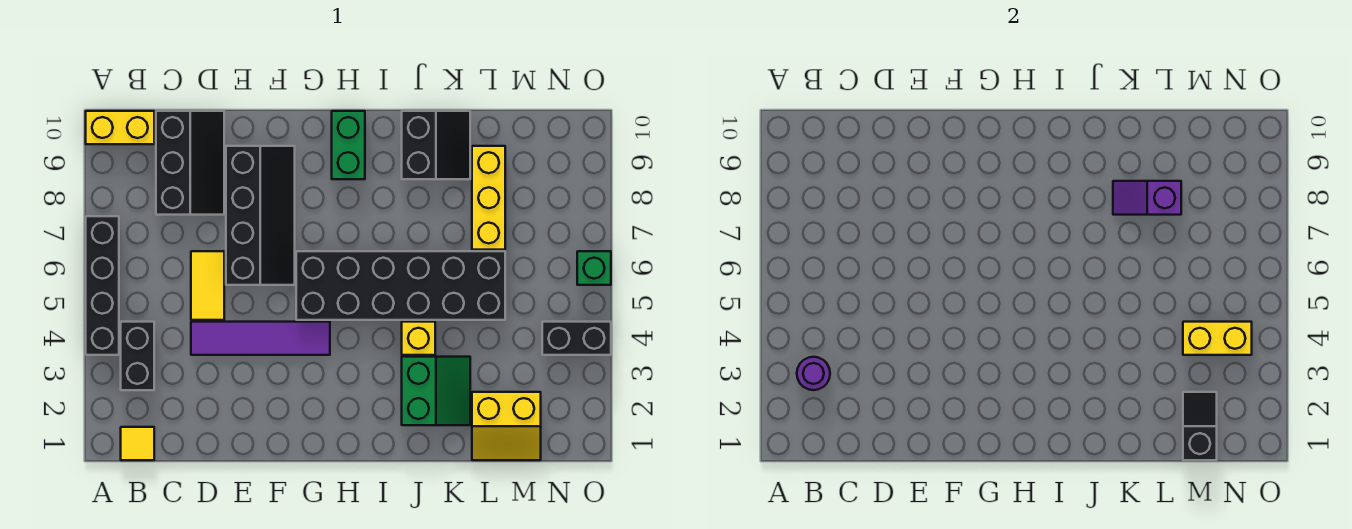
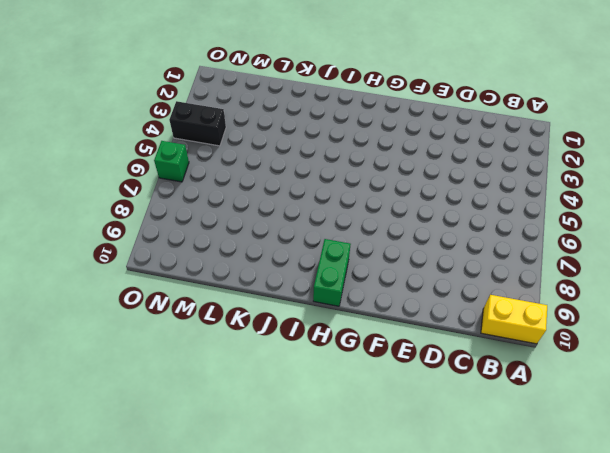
none -> black brick A4:A7 level 1
none -> yellow tile B1 level 1
none -> black brick B3:B4 level 1

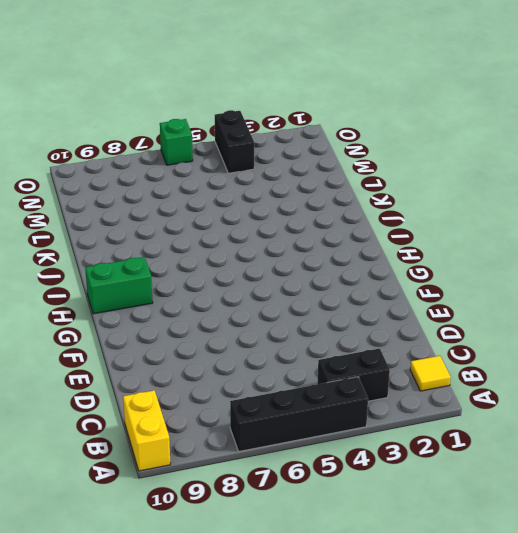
none -> black slope C8:D10 level 1 top C
none -> purple tile D4:G4 level 1
none -> yellow tile D5:D6 level 1

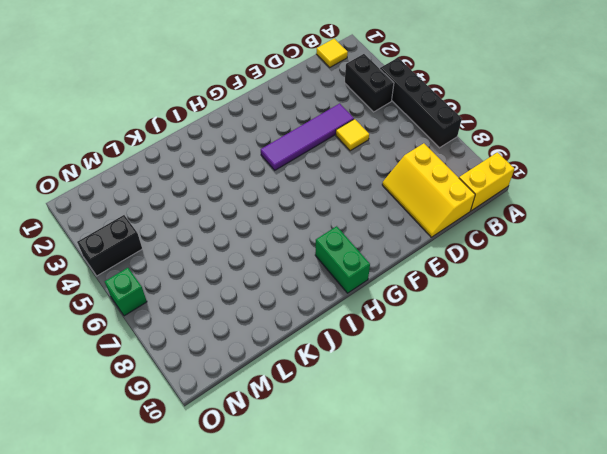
yellow slope C8:D10 level 1 top C -> black slope C8:D10 level 1 top C
yellow tile D5 level 1 -> yellow tile D5:D6 level 1
none -> black slope E6:F9 level 1 top E
none -> black brick G5:L6 level 1
none -> green slope J2:K3 level 1 top J

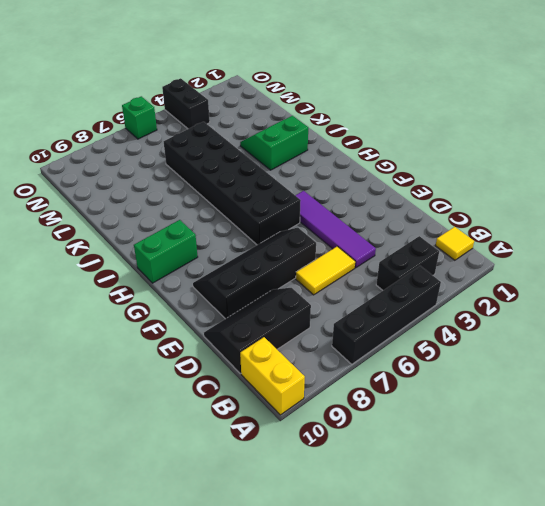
none -> yellow brick J4 level 1
none -> black slope J9:K10 level 1 top J
none -> yellow slope L1:M2 level 1 top 2

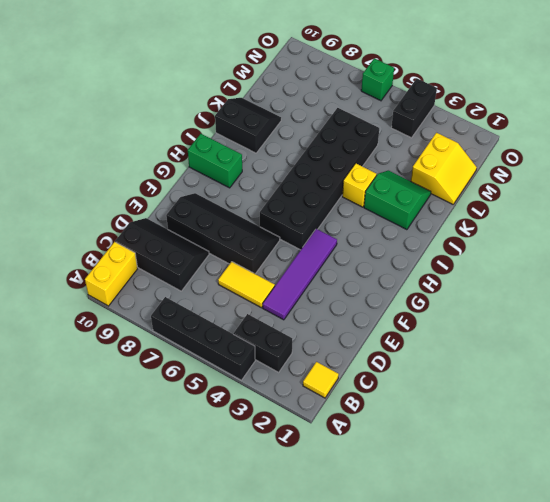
none -> yellow brick L7:L9 level 1
none -> purple round brick B3 level 2
none -> purple slope K8:L8 level 2 top L

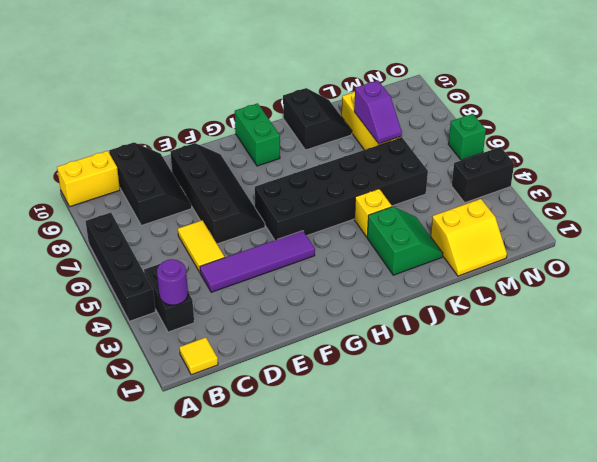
purple slope L7:L8 level 2 top 8 -> purple slope K8:L8 level 2 top L
none -> black slope M1:M2 level 2 top 1
none -> yellow brick M4:N4 level 2

